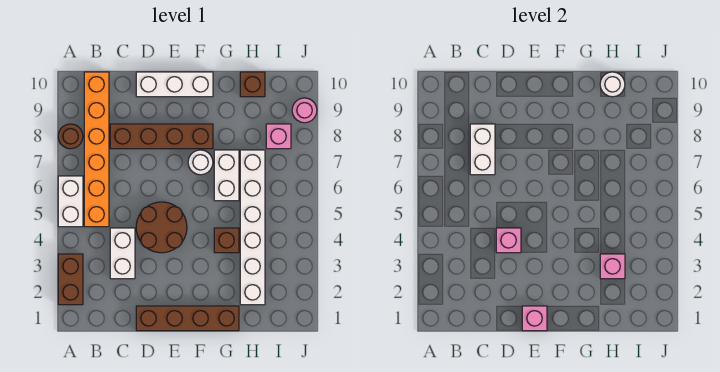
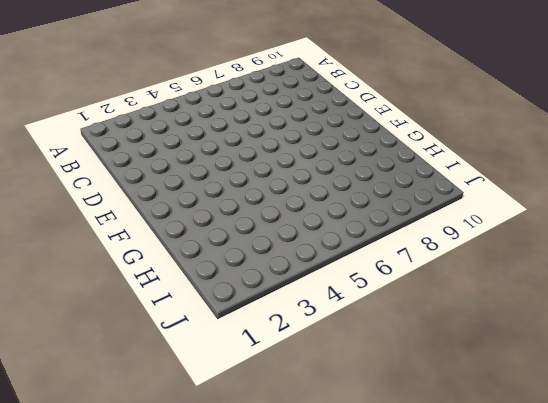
none -> brown brick A2:A3 level 1
none -> white brick A5:A6 level 1
none -> brown round brick A8 level 1

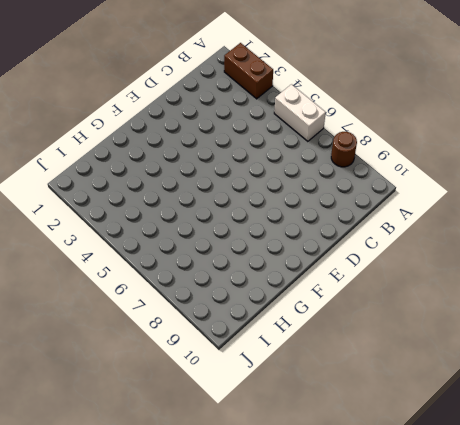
none -> orange brick B5:B10 level 1
none -> white brick C3:C4 level 1
none -> brown brick C8:F8 level 1

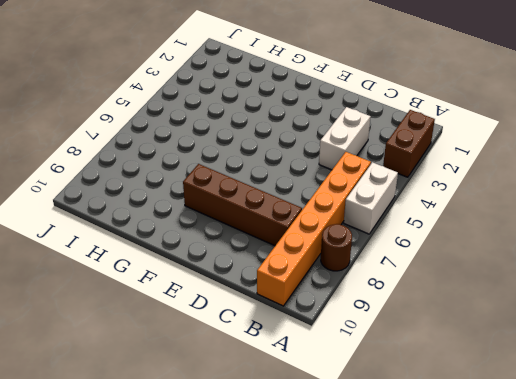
none -> brown brick D1:G1 level 1
none -> brown round brick D4:E5 level 1
none -> white brick D10:F10 level 1

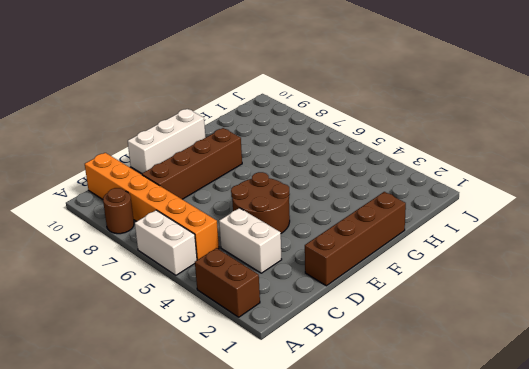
none -> white round brick F7 level 1
none -> brown brick G4 level 1
none -> white brick G6:G7 level 1

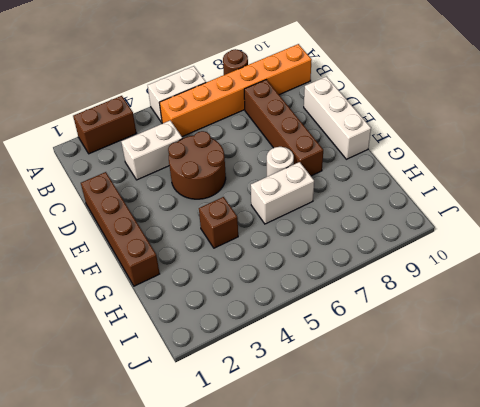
none -> white brick H2:H7 level 1
none -> brown brick H10 level 1
none -> pink brick I8 level 1

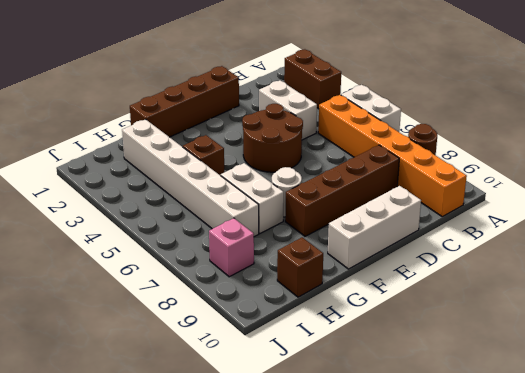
none -> pink round brick J9 level 1
none -> white brick C7:C8 level 2
none -> pink brick D4 level 2

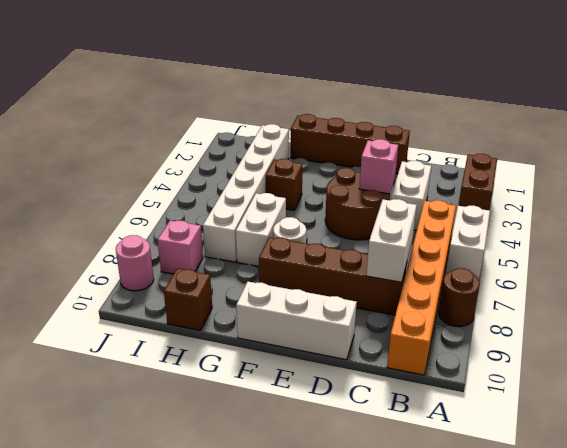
none -> pink brick E1 level 2
none -> pink brick H3 level 2
none -> white round brick H10 level 2

